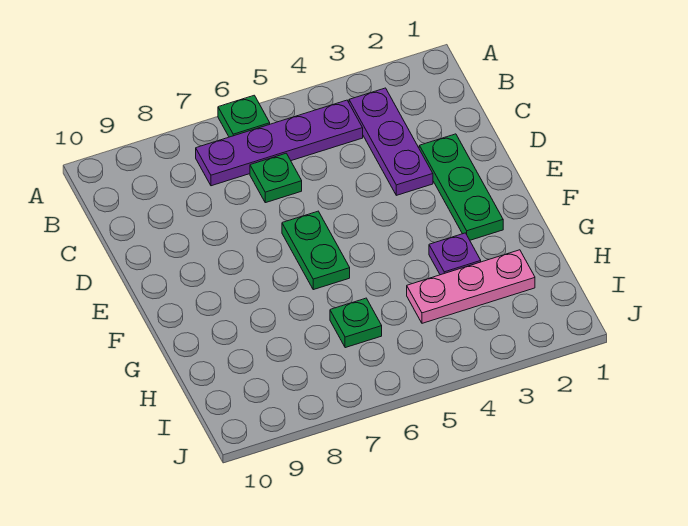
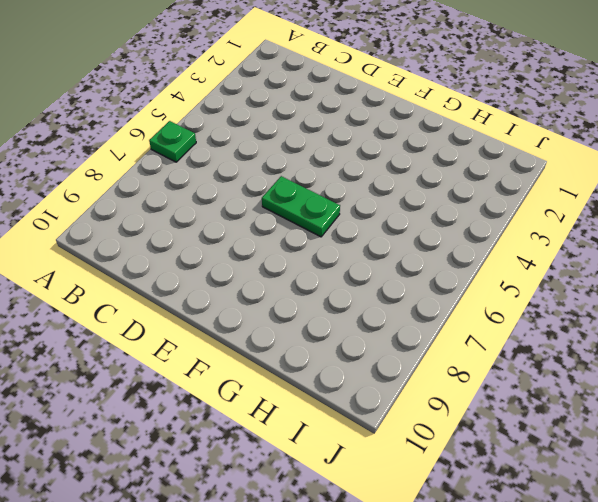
none -> purple plate B3:D3 level 1
none -> purple plate B4:B7 level 1

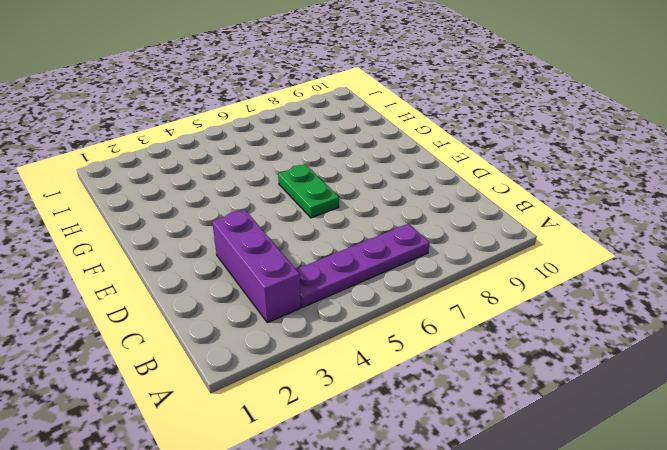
purple brick B3:D3 level 1 -> purple plate B3:D3 level 1
none -> green plate A6 level 1
none -> green plate C6 level 1

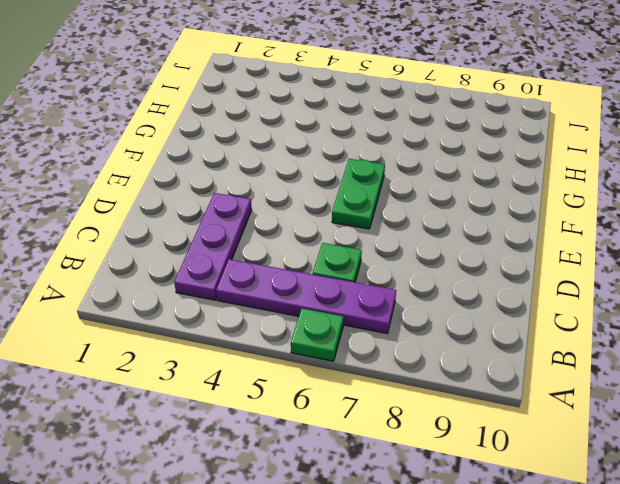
none -> green plate D2:F2 level 1
none -> purple plate G3 level 1

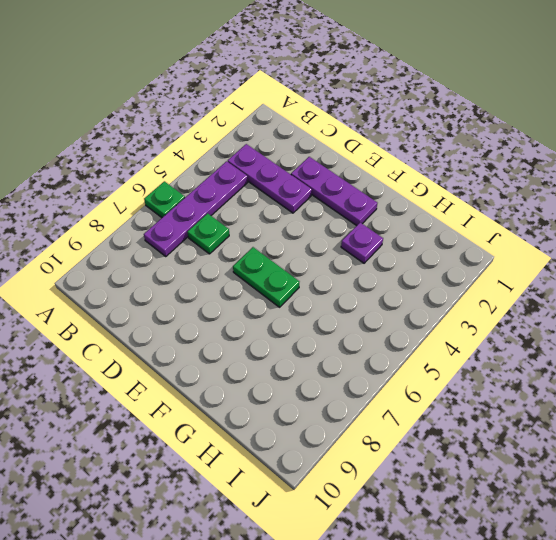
purple plate D2:F2 level 1 -> green plate D2:F2 level 1
none -> pink plate H2:H4 level 1
none -> green plate H6 level 1

